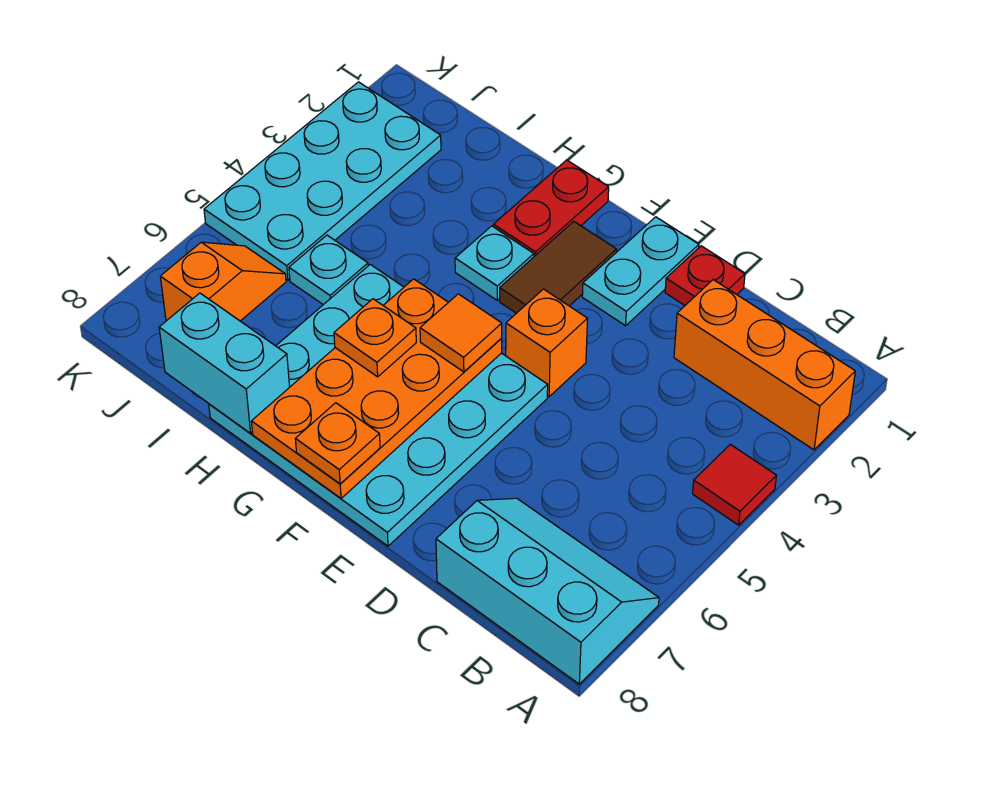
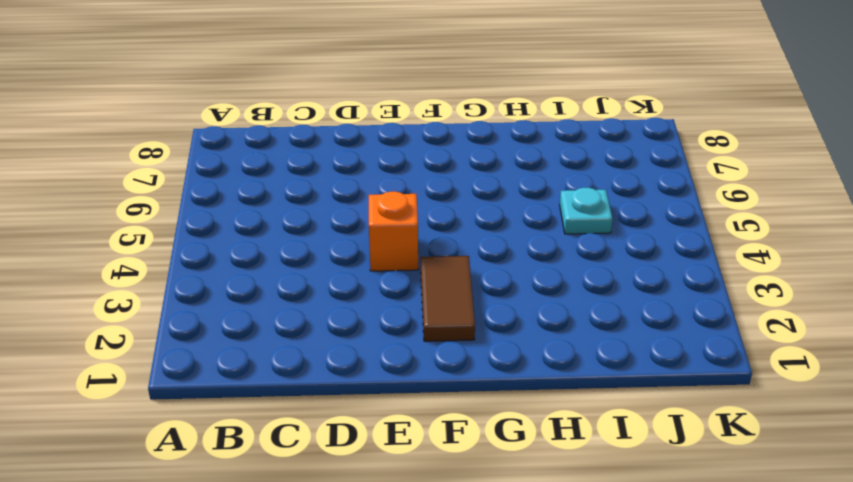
none -> orange brick A2:C2 level 1
none -> red tile A4 level 1
none -> cyan slope A7:C8 level 1 top 8

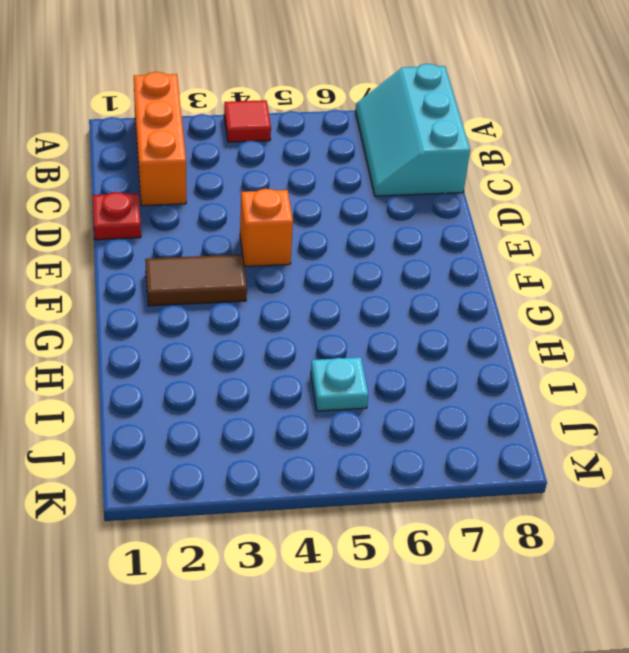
none -> cyan plate E1:E2 level 1
none -> cyan plate E5:H8 level 1
none -> red plate G1:G2 level 1

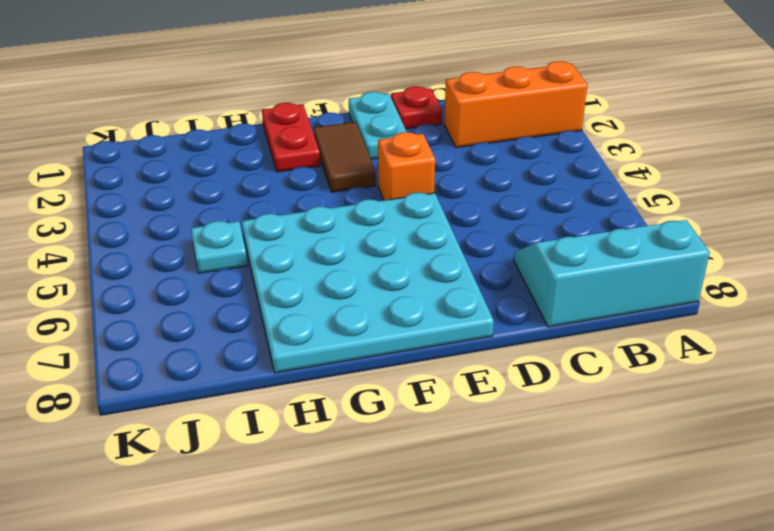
none -> red tile A4 level 1
none -> cyan plate G3 level 1
none -> cyan plate J2:K5 level 1

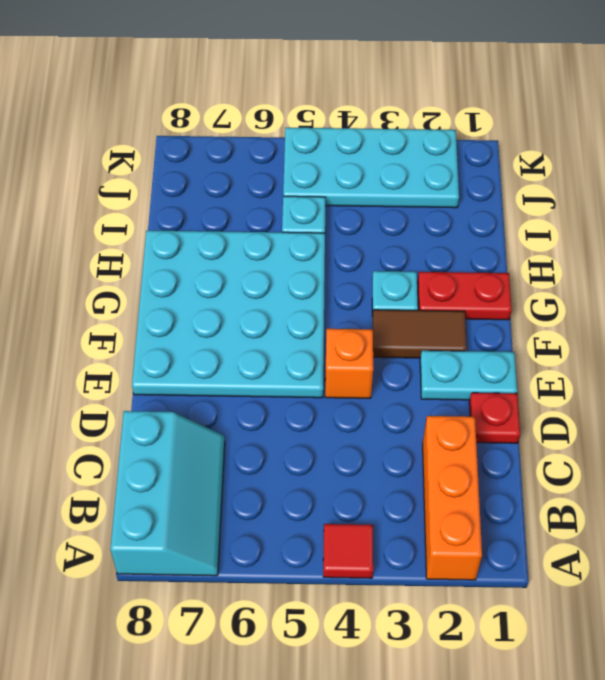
none -> orange slope J6:J7 level 1 top 7
none -> orange plate F5:G8 level 2
none -> cyan brick H8:I8 level 2

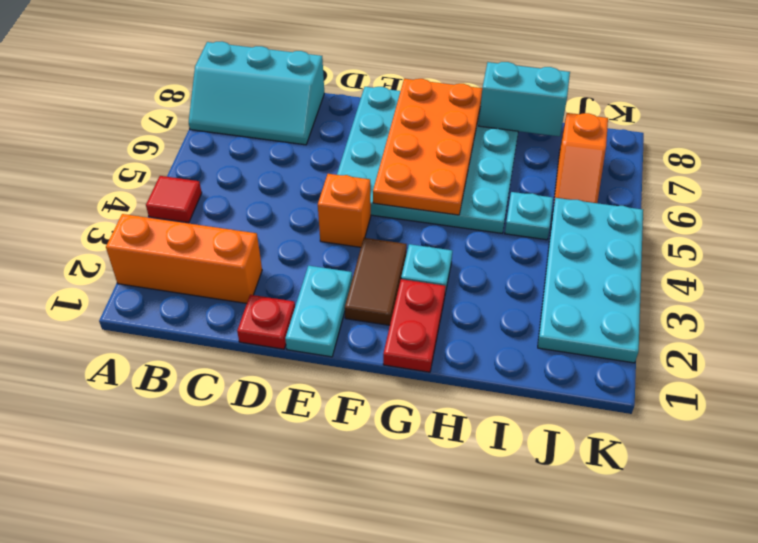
none -> orange tile F5 level 3
none -> orange plate F8 level 3
none -> orange plate G6 level 3

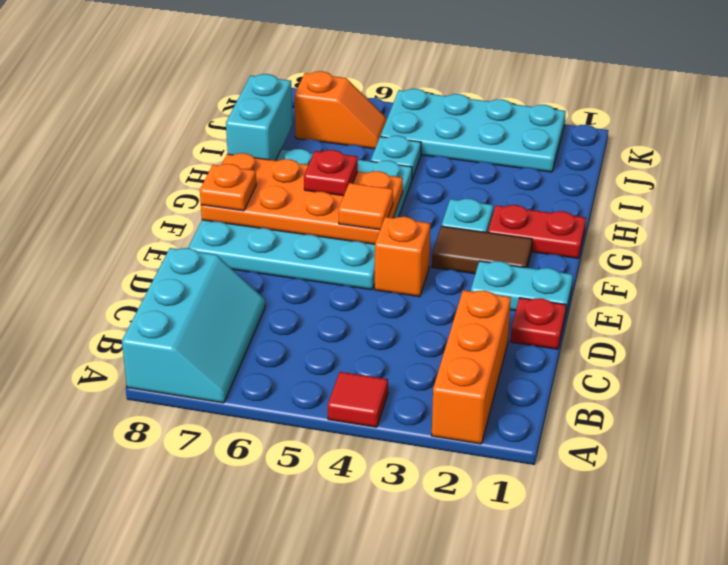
red plate G6 level 3 -> orange plate G6 level 3

